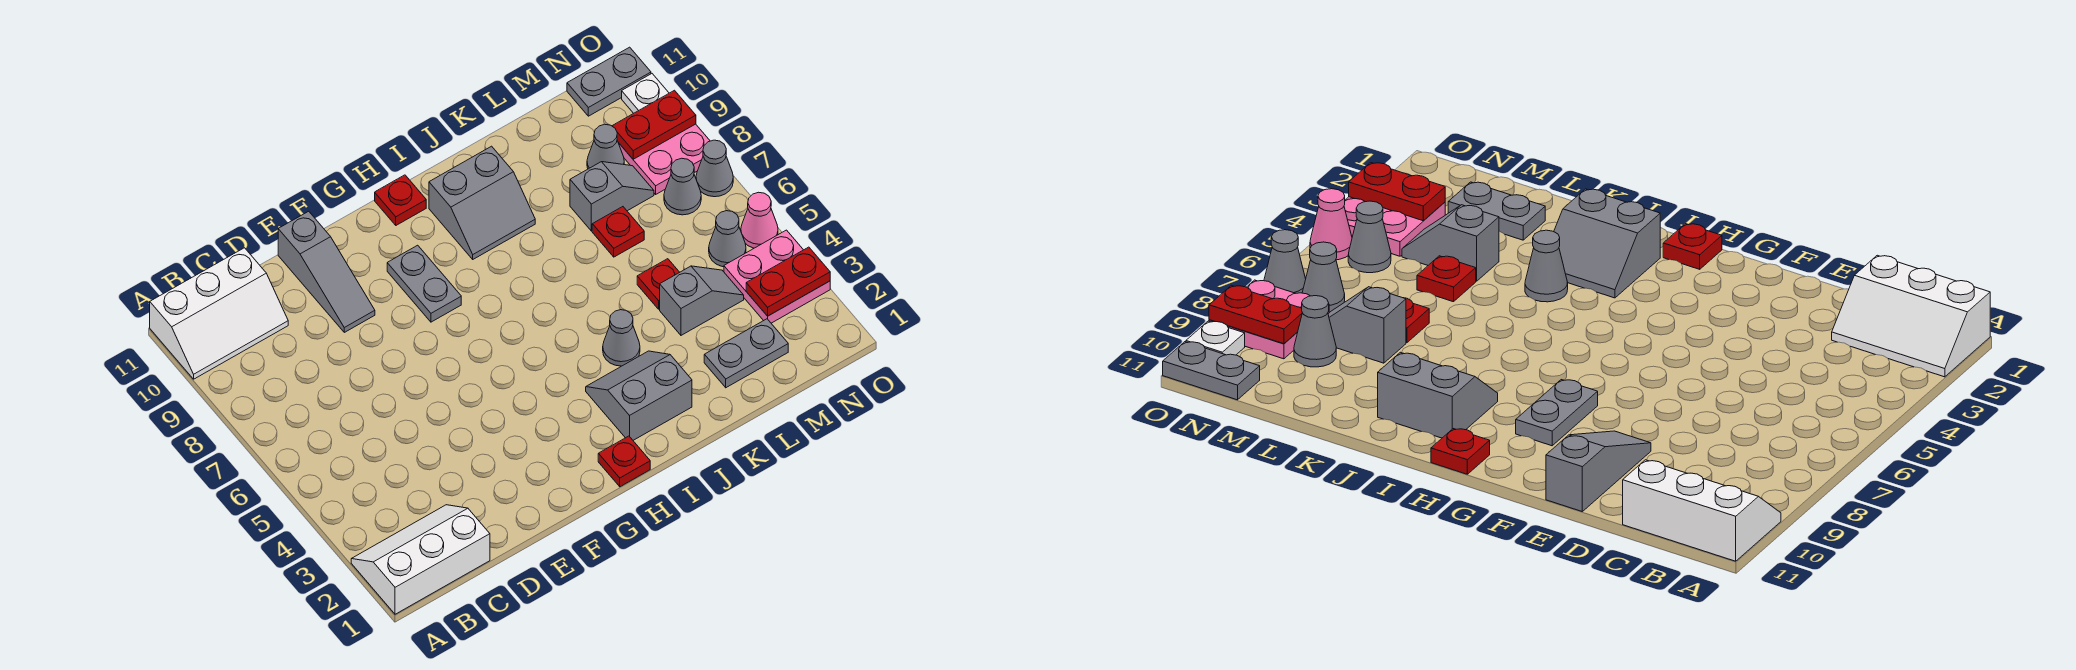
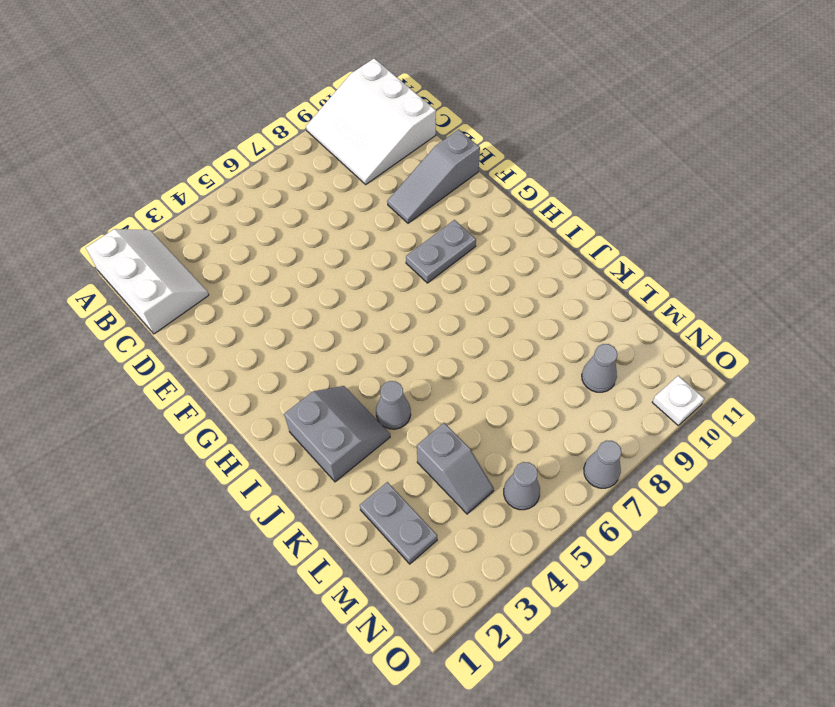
white slope A9:C11 level 1 top 11 -> white slope A10:C11 level 1 top 11
none -> red plate H1 level 1
none -> red plate H11 level 1
none -> grey slope I9:J10 level 1 top 10

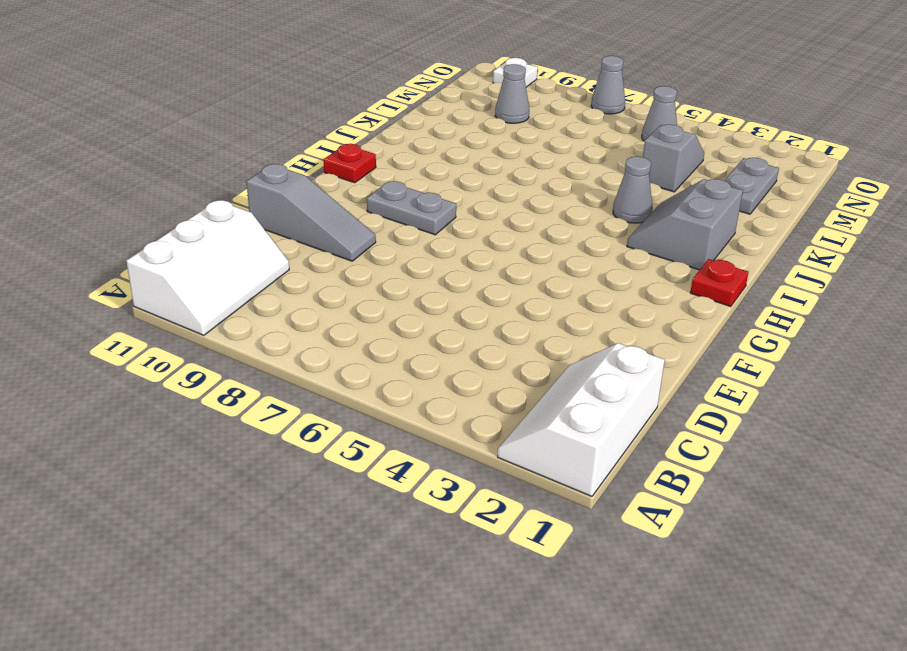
none -> grey slope I9:J10 level 1 top 10
none -> red plate L5 level 1
none -> red plate L7 level 1

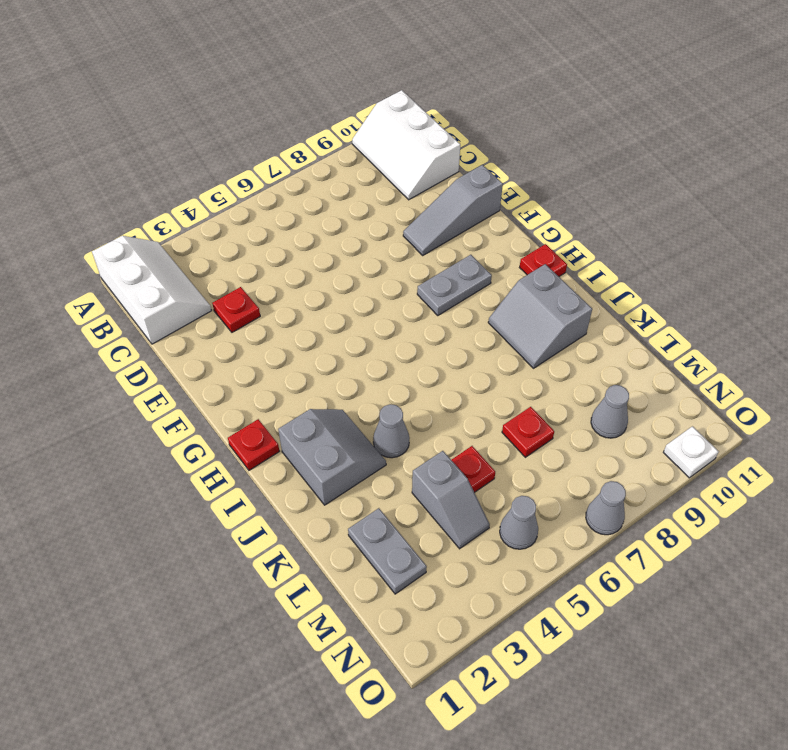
red plate D3 level 1 -> none
none -> grey slope L8:M8 level 1 top L
none -> pink plate N3:O4 level 1
none -> grey cone N7 level 1

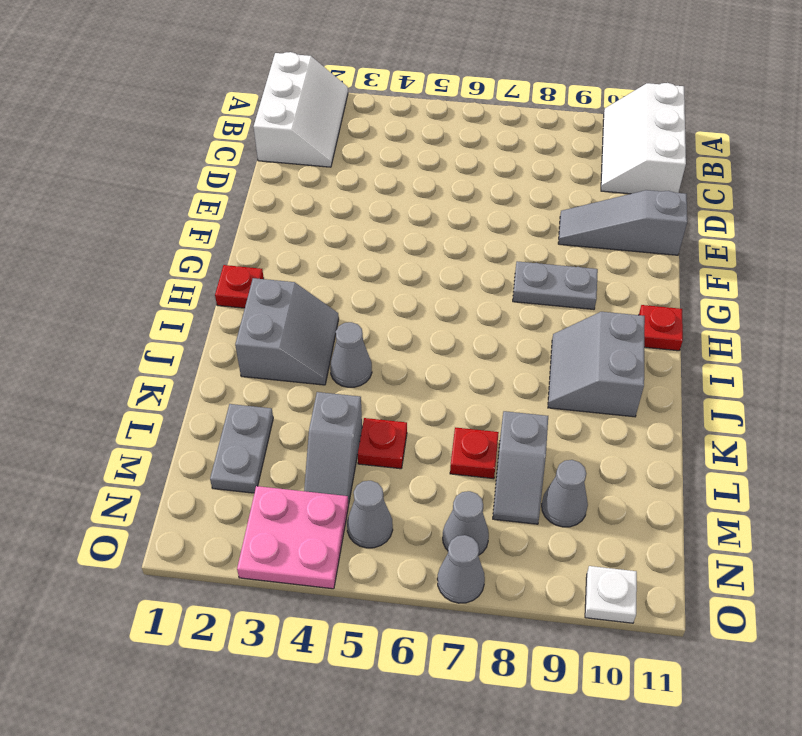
none -> pink plate N8:O9 level 1
none -> grey plate N11:O11 level 1
none -> pink cone O5 level 1

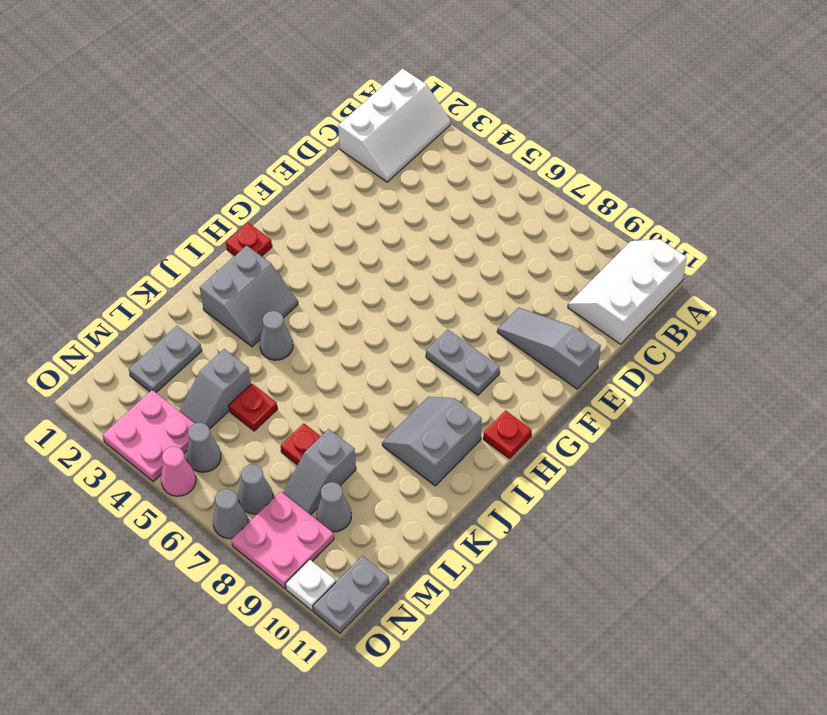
none -> red plate N3:O3 level 2
none -> red plate N9:O9 level 2

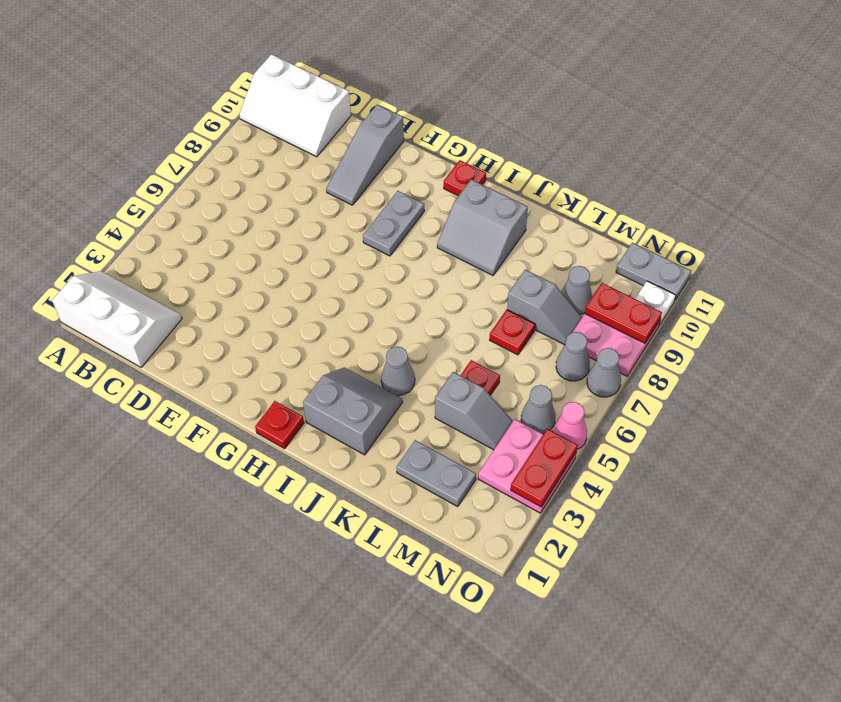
red plate O3:O4 level 2 -> red plate N3:O3 level 2

